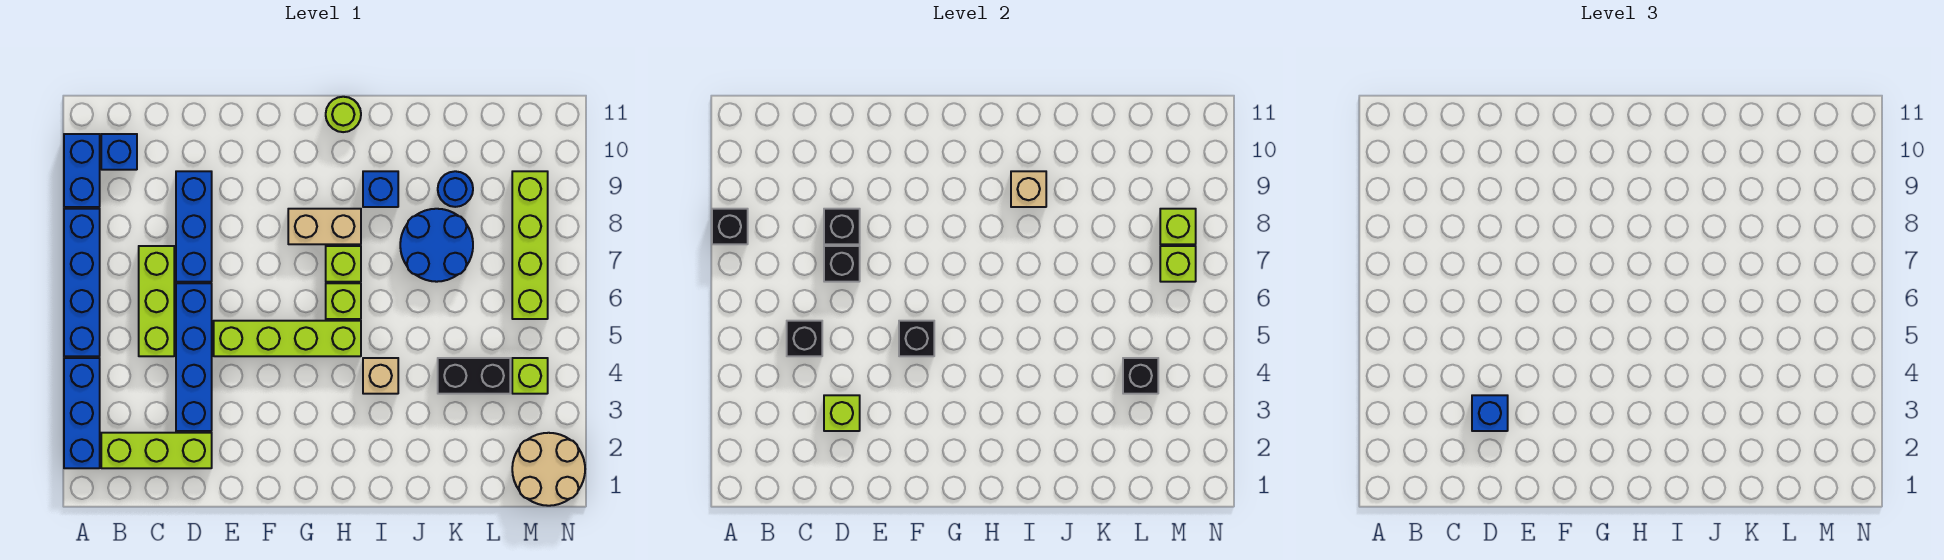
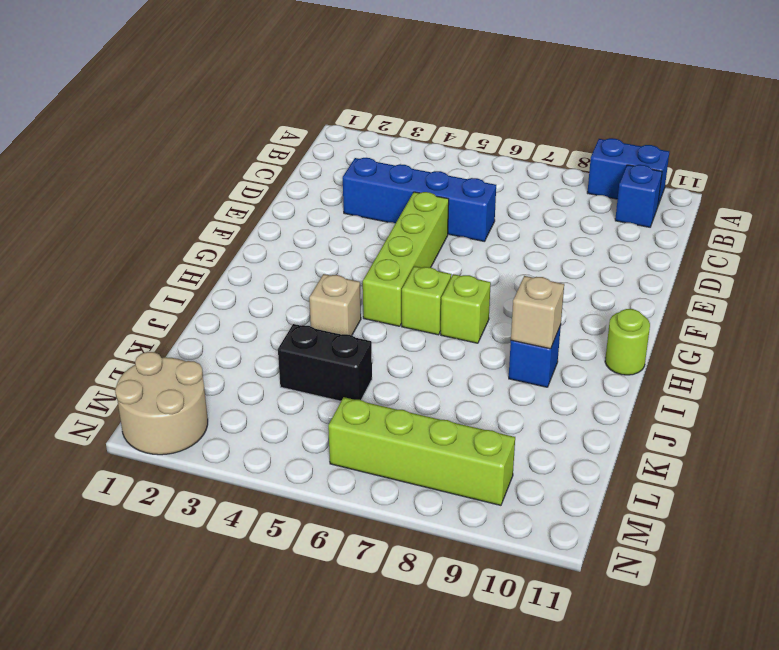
black brick K4:K5 level 1 -> black brick K4:L4 level 1
none -> blue brick A2:A4 level 1
none -> blue brick A5:A8 level 1
none -> lime brick B2:D2 level 1
none -> lime brick C5:C7 level 1

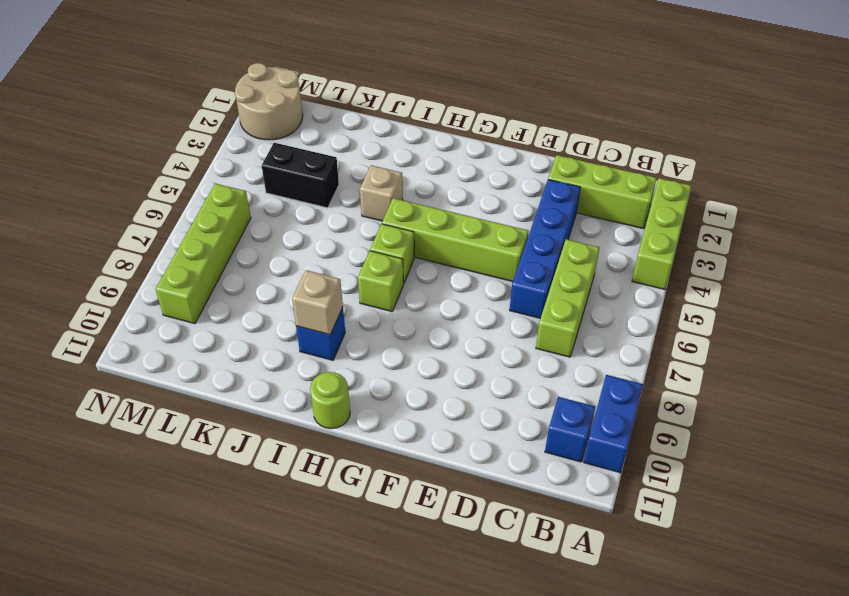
lime brick A2:A4 level 1 -> blue brick A2:A4 level 1
none -> blue brick A5:A8 level 1
none -> blue brick D7:D9 level 1
none -> tan brick G8:H8 level 1
none -> blue round brick J7:K8 level 1

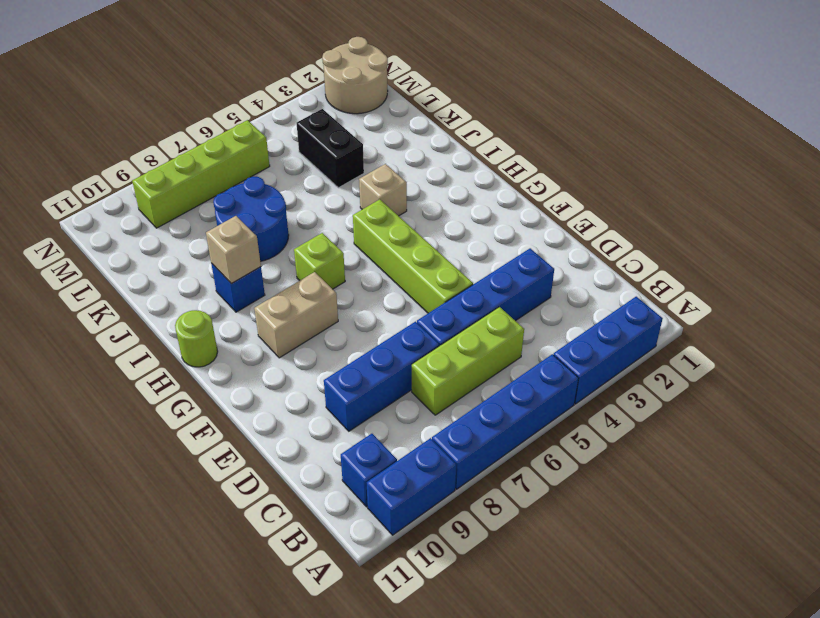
tan brick G8:G9 level 1 -> tan brick G8:H8 level 1
none -> lime brick B2:D2 level 1
none -> lime brick H6 level 1
none -> blue round brick K9 level 1
none -> lime brick M4 level 1

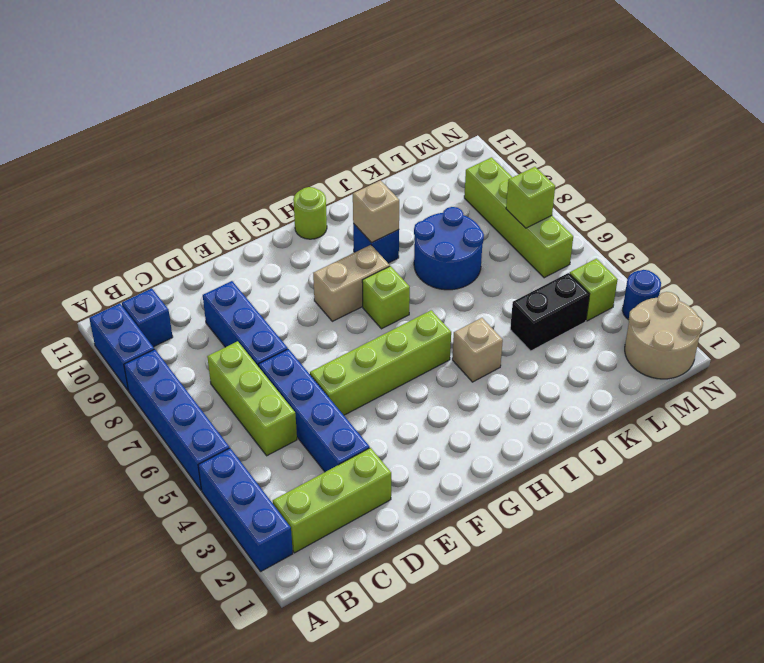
blue round brick N3 level 1 -> blue round brick K9 level 1
none -> lime brick H6 level 1
none -> black brick A8 level 2
none -> black brick C5 level 2
none -> lime brick D3 level 2

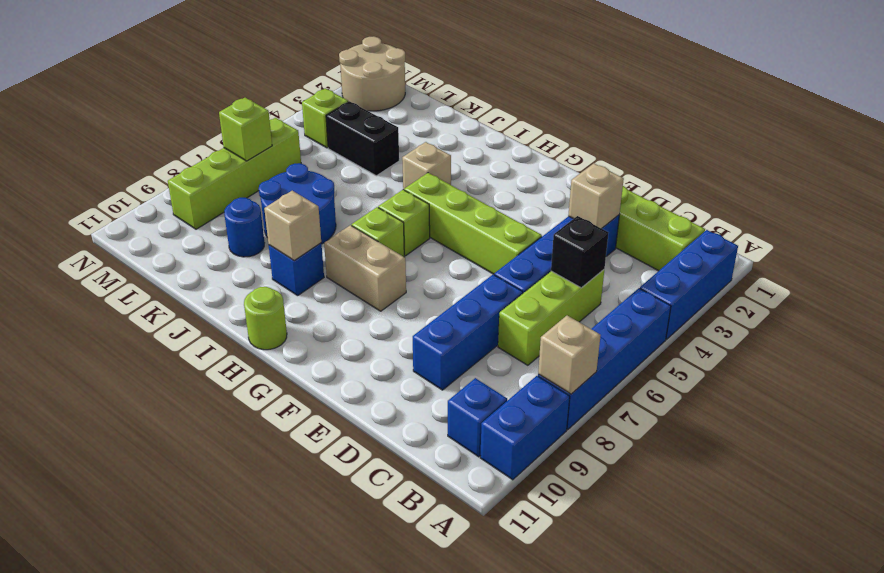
tan brick A8 level 2 -> black brick A8 level 2
tan brick D3 level 2 -> lime brick D3 level 2
none -> black brick D7 level 2
none -> black brick D8 level 2
none -> black brick F5 level 2
none -> black brick L4 level 2

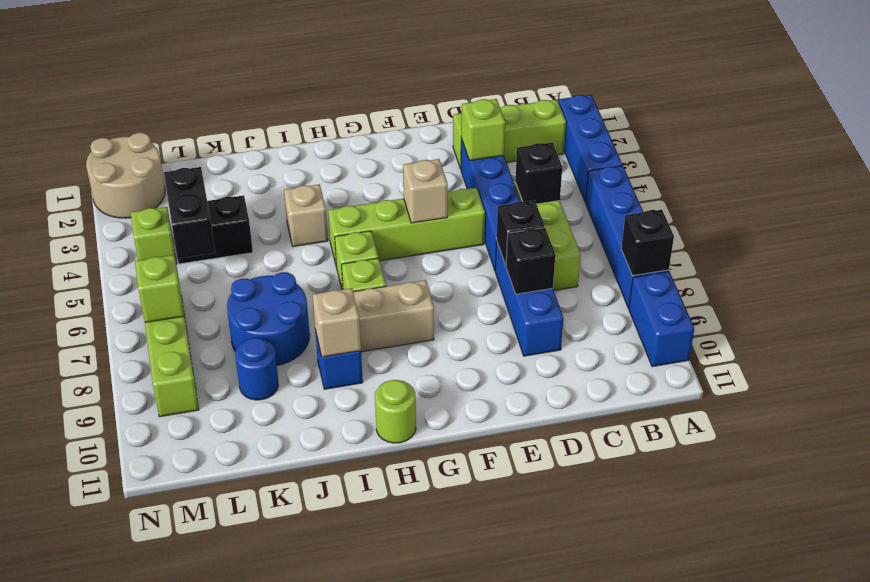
tan brick F5 level 2 -> black brick F5 level 2
black brick L4:L5 level 2 -> black brick L4 level 2
none -> blue brick B10 level 1
none -> lime brick M8 level 2
none -> blue brick D3 level 3

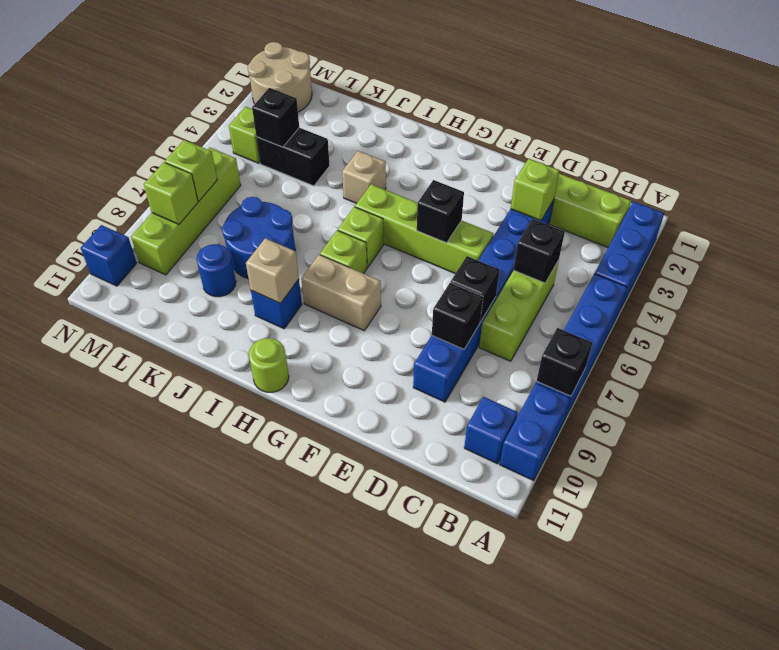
blue brick N10 level 1 -> blue brick D3 level 3

